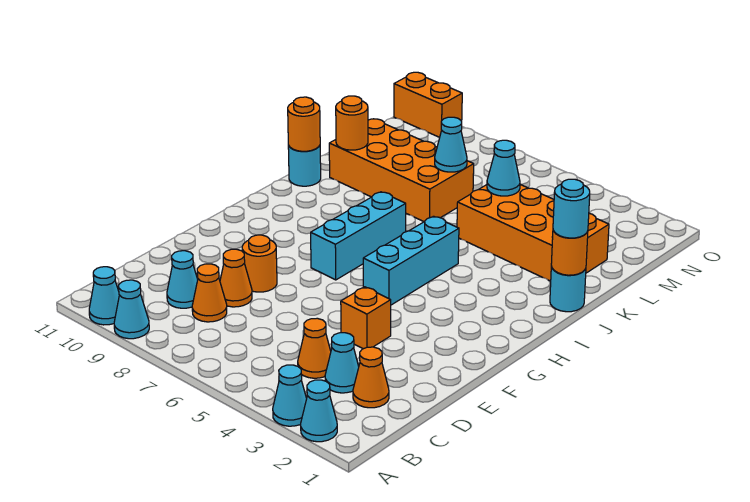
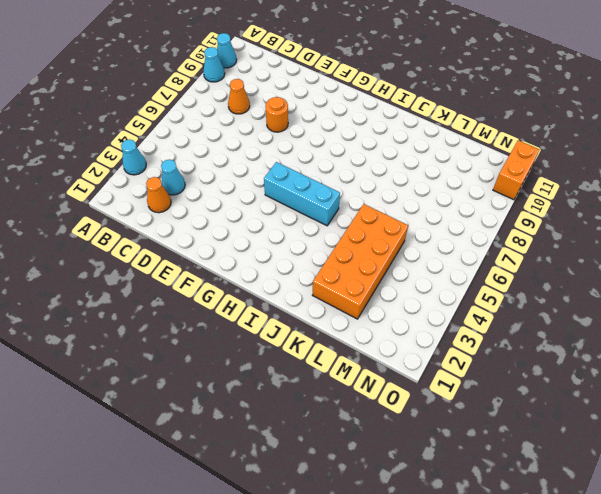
none -> cyan cone A2 level 1
none -> orange cone C4 level 1
none -> cyan cone C9 level 1

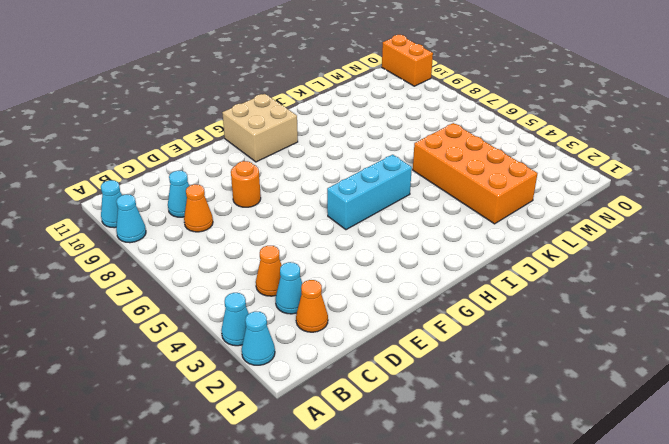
tan brick G10:H11 level 1 -> none
none -> orange cone D8 level 1
none -> orange brick E4 level 1
none -> cyan brick G7:I7 level 1

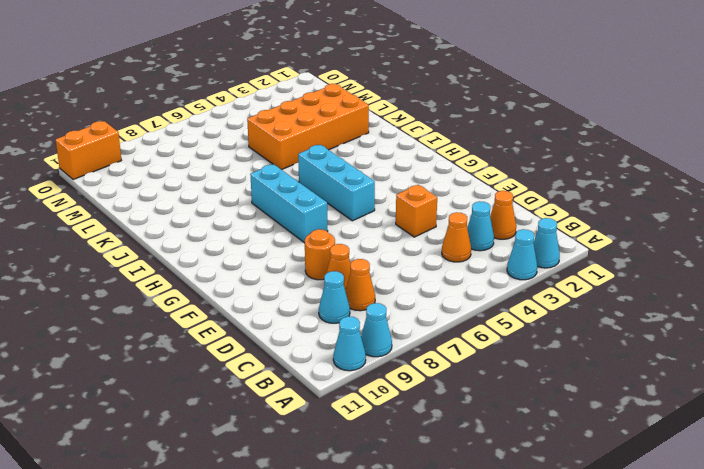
none -> cyan round brick J1 level 1
none -> cyan round brick J11 level 1
none -> orange brick K7:L10 level 1

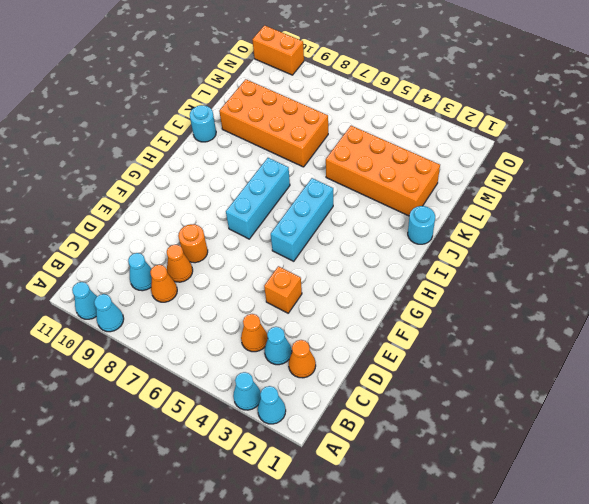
none -> orange round brick J1 level 2
none -> orange round brick J11 level 2
none -> orange round brick K10 level 2

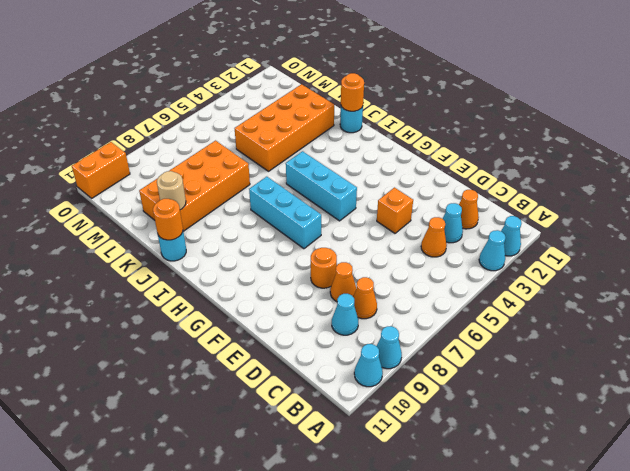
tan round brick K10 level 2 -> orange round brick K10 level 2
none -> cyan cone L5 level 2
none -> cyan cone L7 level 2
none -> cyan round brick J1 level 3

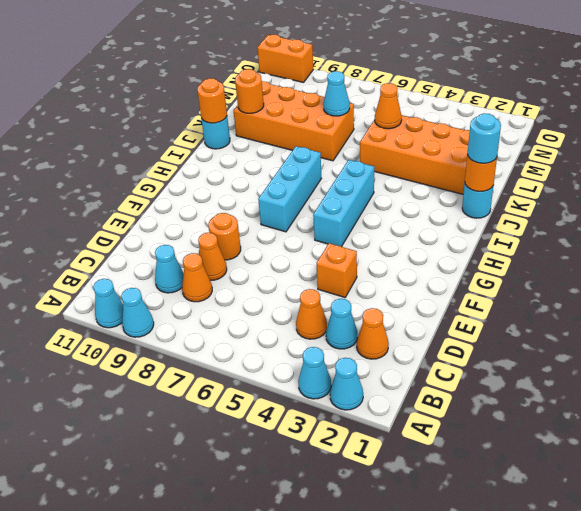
orange cone L5 level 2 -> cyan cone L5 level 2

